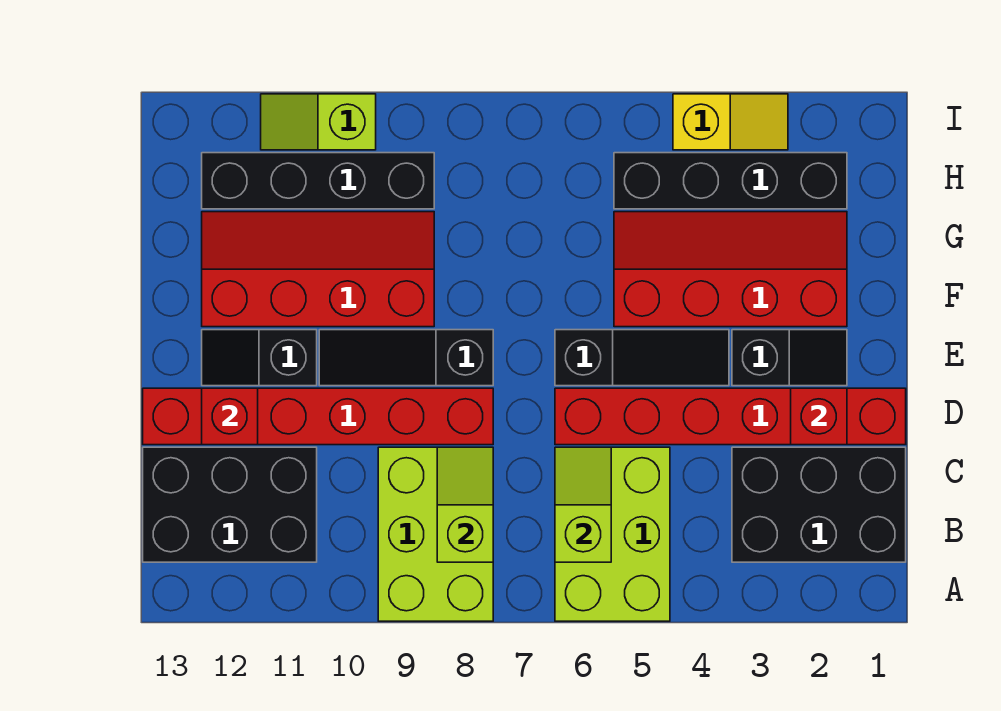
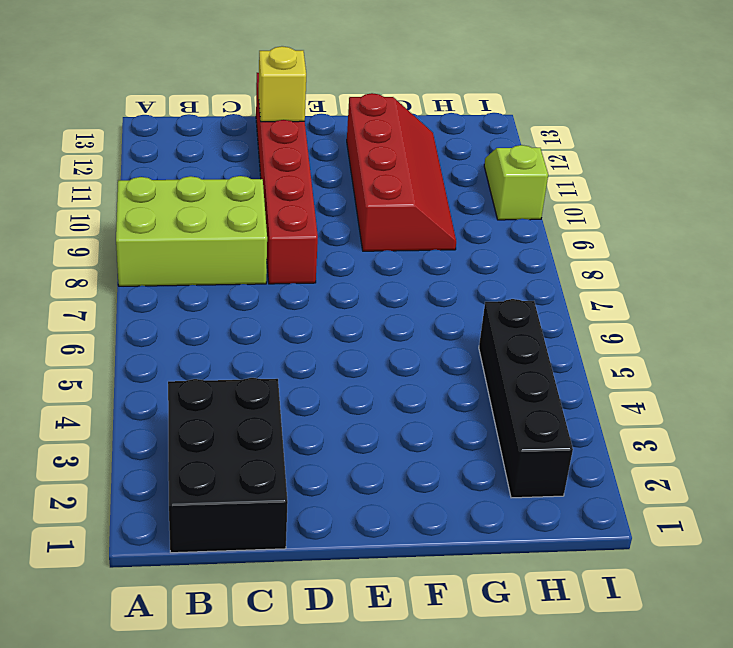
yellow brick D12 level 2 -> red brick D12 level 2
none -> lime brick A5:C6 level 1
none -> black brick B11:C13 level 1
none -> red brick D1:D6 level 1

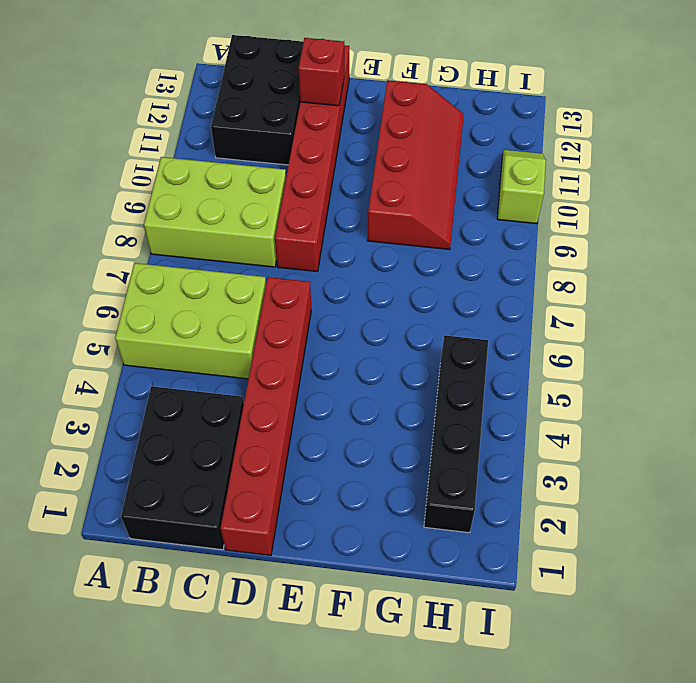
none -> black slope E2:E3 level 1 top 3
none -> black slope E4:E6 level 1 top 6
none -> black slope E8:E10 level 1 top 8

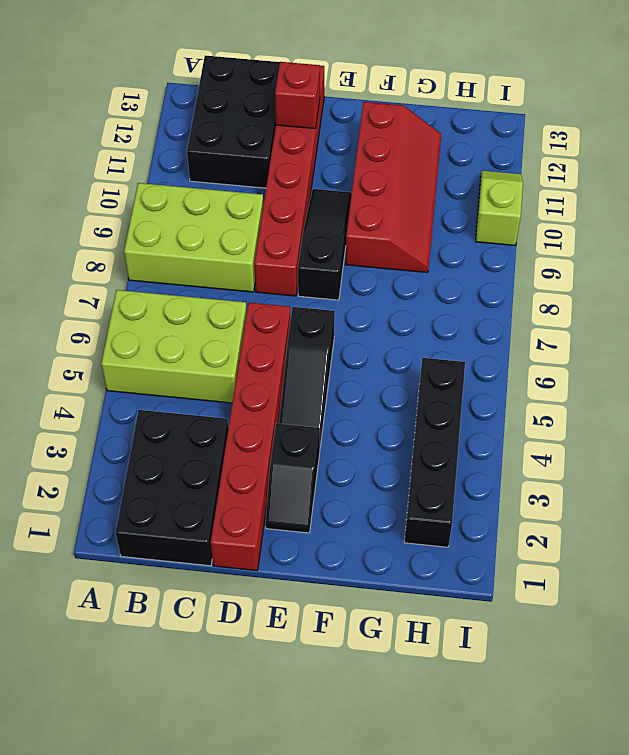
none -> black slope E11:E12 level 1 top 11
none -> red slope F2:G5 level 1 top F
none -> black brick H9:H12 level 1

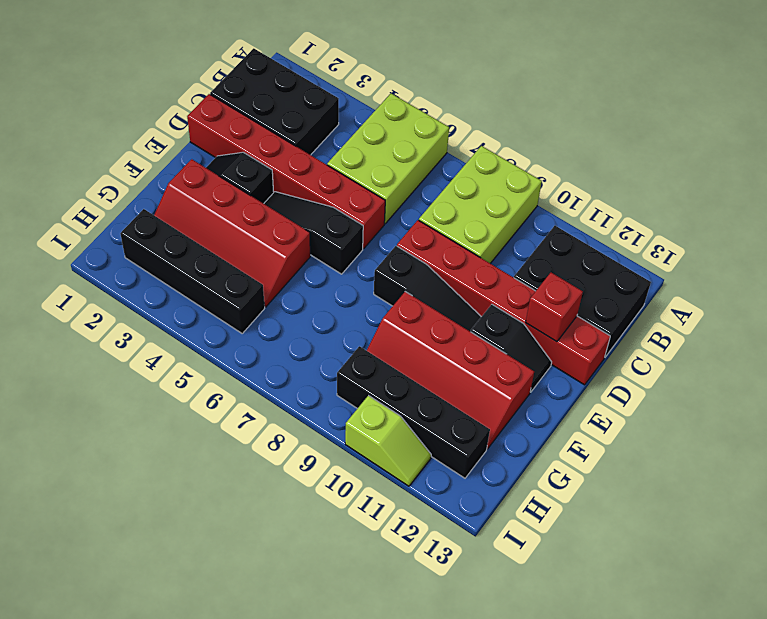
none -> yellow slope I3:I4 level 1 top 4
none -> lime slope B6:C6 level 2 top B
none -> lime slope B8:C8 level 2 top B

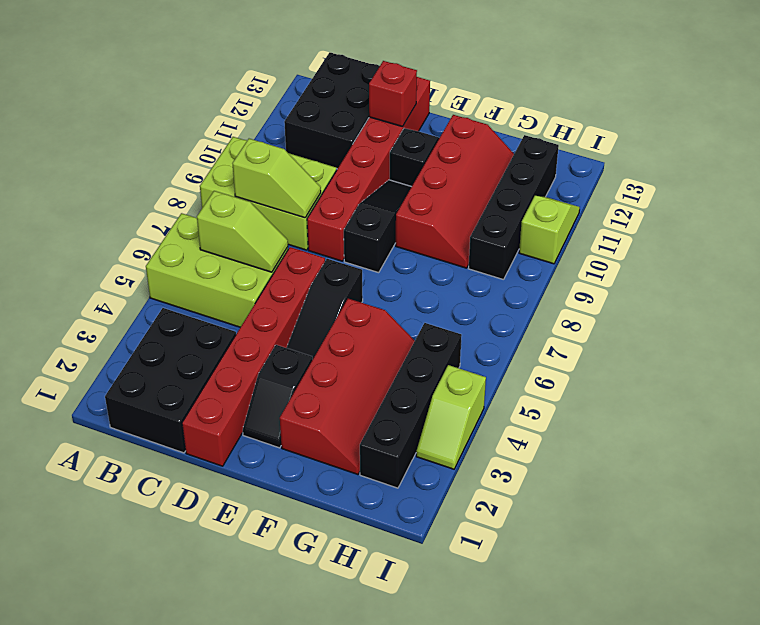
lime slope I3:I4 level 1 top 4 -> yellow slope I3:I4 level 1 top 4
none -> red brick D2 level 2

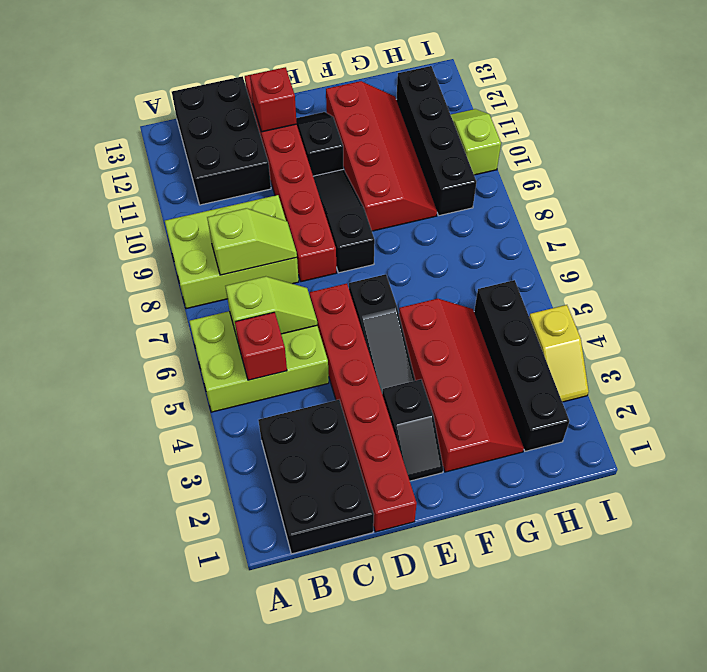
red brick B5 level 2 -> red brick D2 level 2

